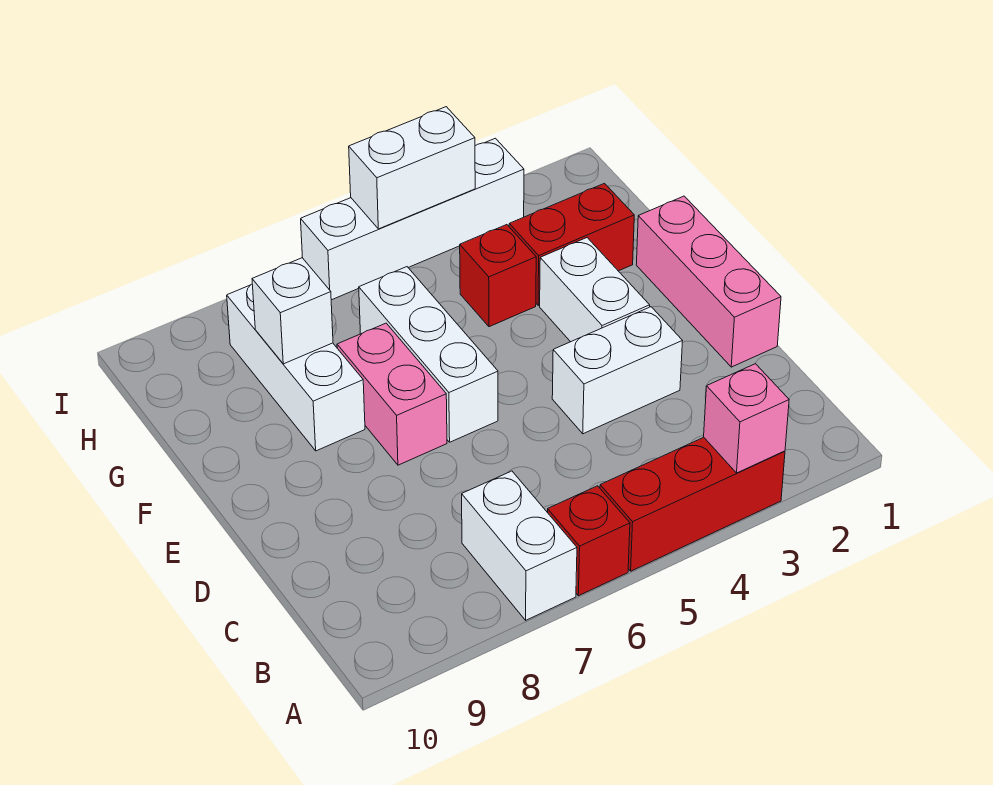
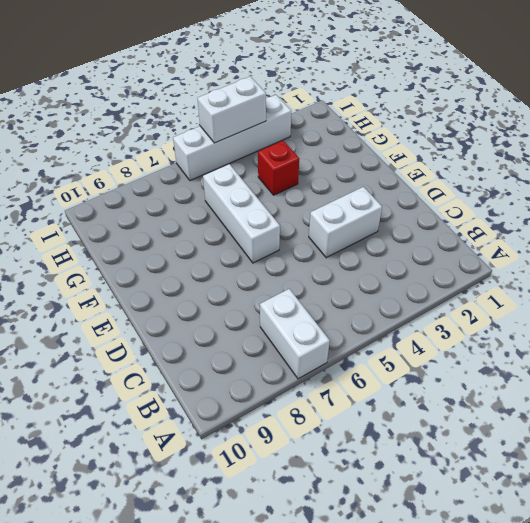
none -> red brick A3:A5 level 1
none -> red brick A6 level 1
none -> pink brick D1:F1 level 1

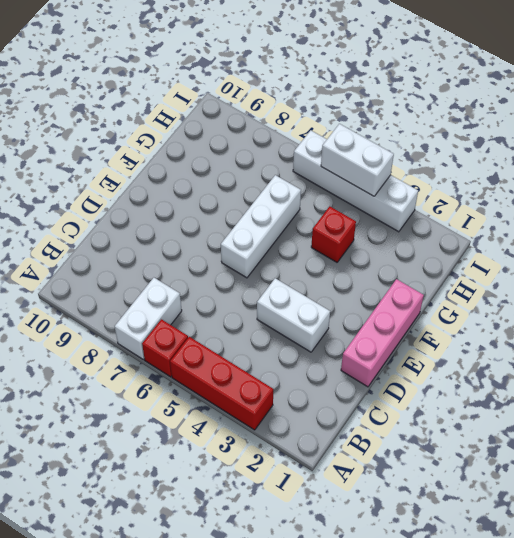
none -> white brick E3:F3 level 1
none -> pink brick E7:F7 level 1
none -> white brick F8:H8 level 1

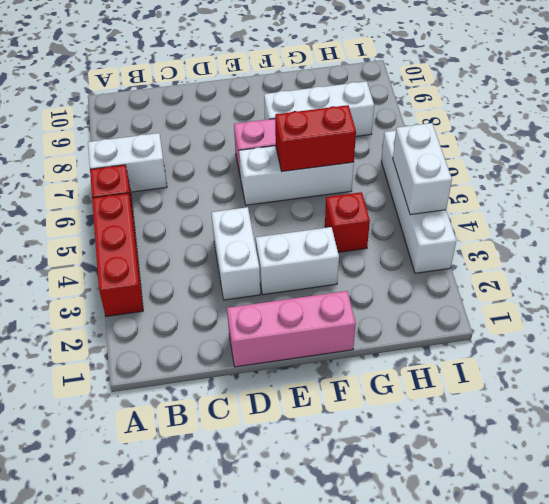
red brick F6:G6 level 2 -> red brick G2:G3 level 1
none -> pink brick A3 level 2
none -> white brick G8 level 2

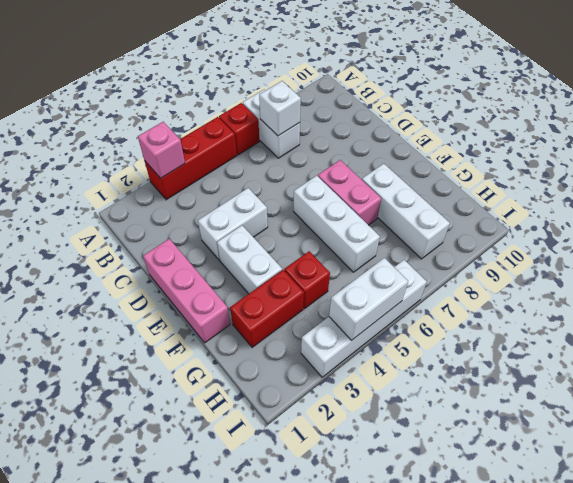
white brick B7 level 2 -> white brick G8 level 2

